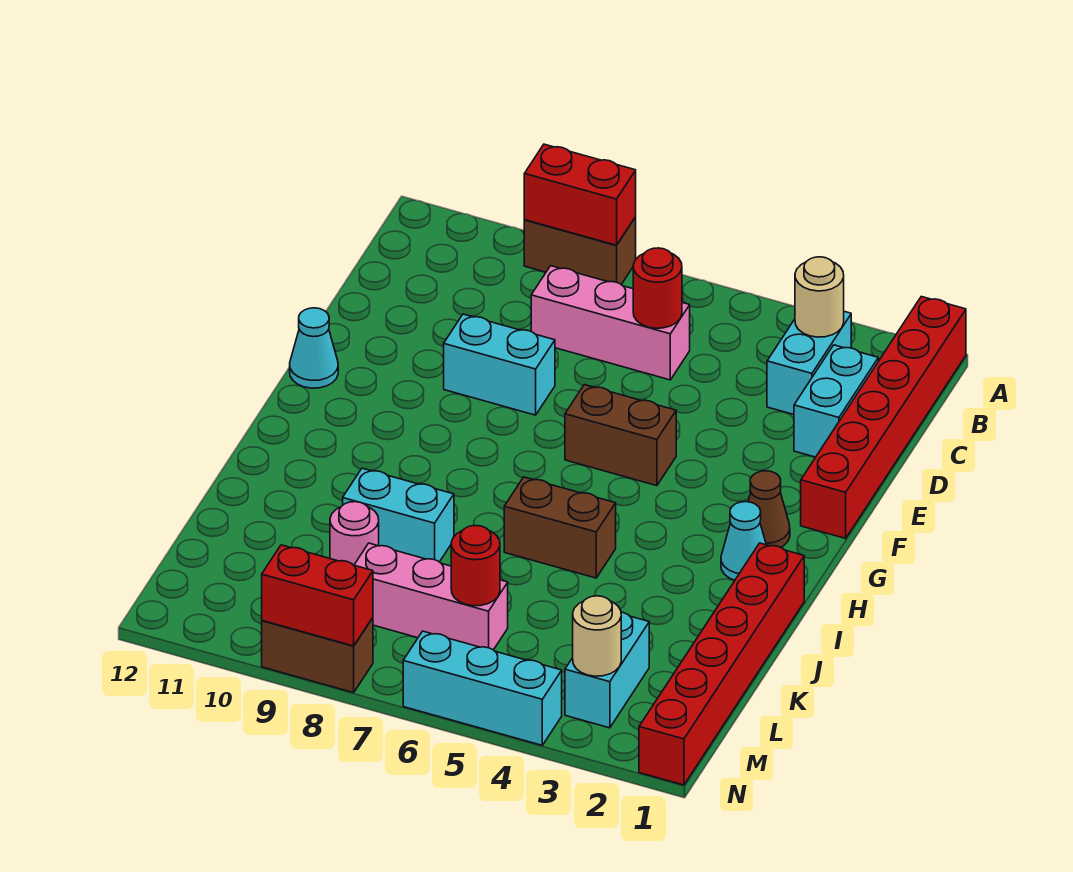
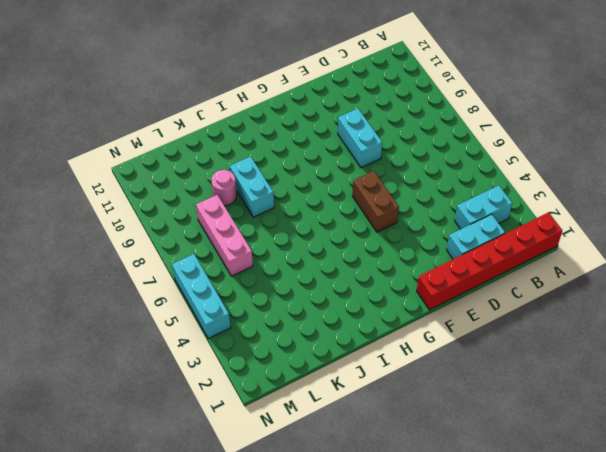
none -> brown brick A8:A9 level 1
none -> pink brick C6:C8 level 1
none -> cyan cone F12 level 1

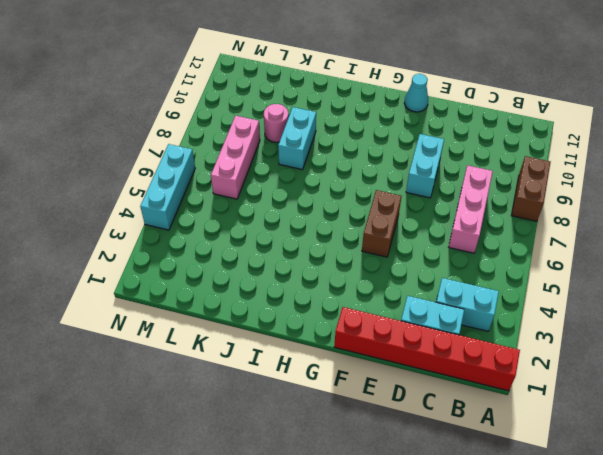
none -> brown cone G2 level 1
none -> cyan cone H2 level 1
none -> red brick I1:N1 level 1

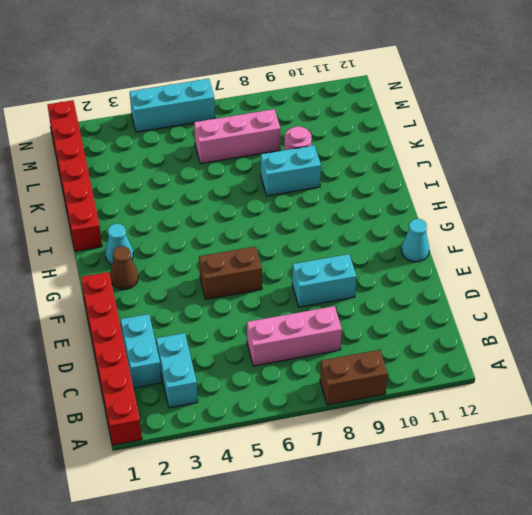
none -> brown brick I5:I6 level 1
none -> cyan brick L3:M3 level 1
none -> brown brick N8:N9 level 1

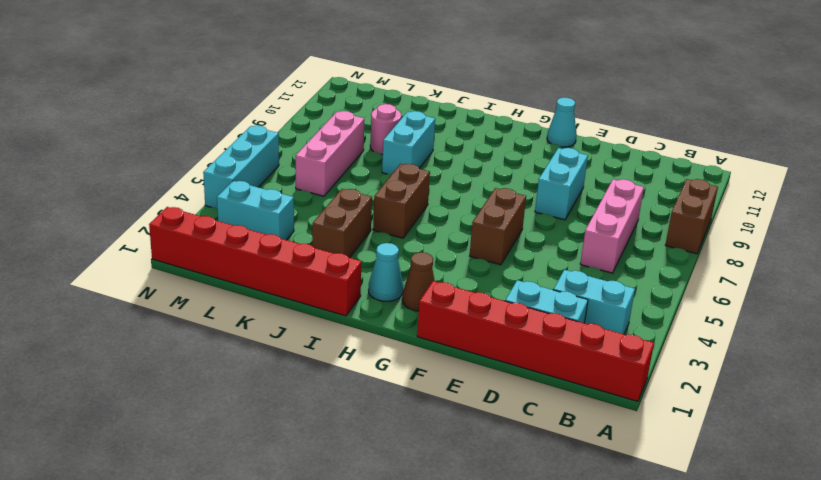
brown brick J3:J4 level 1 -> brown brick N8:N9 level 1
none -> red brick A8:A9 level 2
none -> tan round brick B3 level 2
none -> red round brick C6 level 2

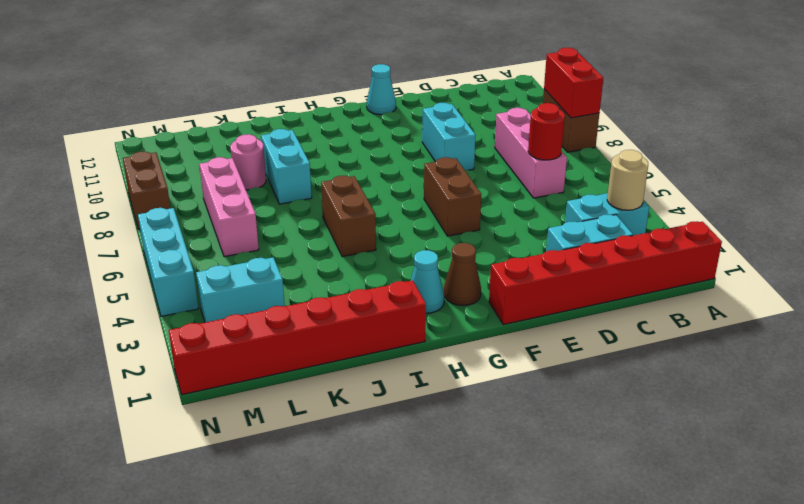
none -> red round brick L6 level 2
none -> tan round brick M3 level 2
none -> red brick N8:N9 level 2

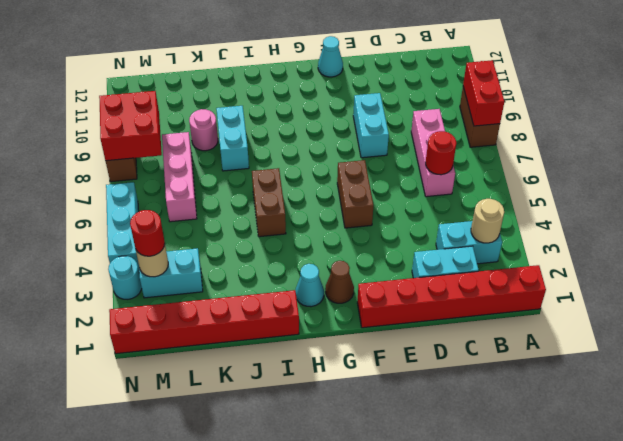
red round brick M3 level 3 -> red round brick L6 level 2
red brick M8:N9 level 2 -> red brick N8:N9 level 2
cyan round brick N3 level 1 -> none

